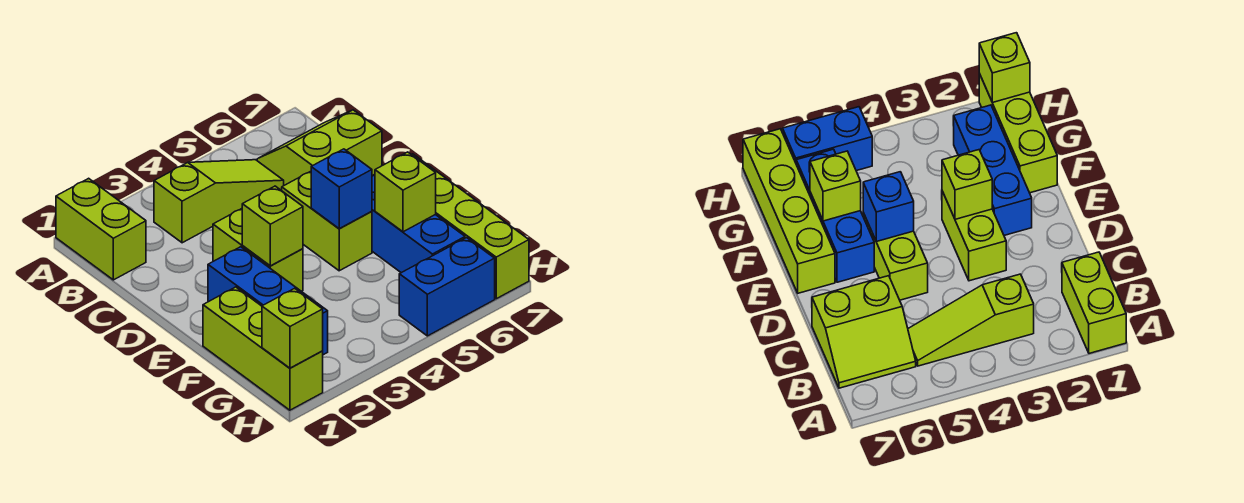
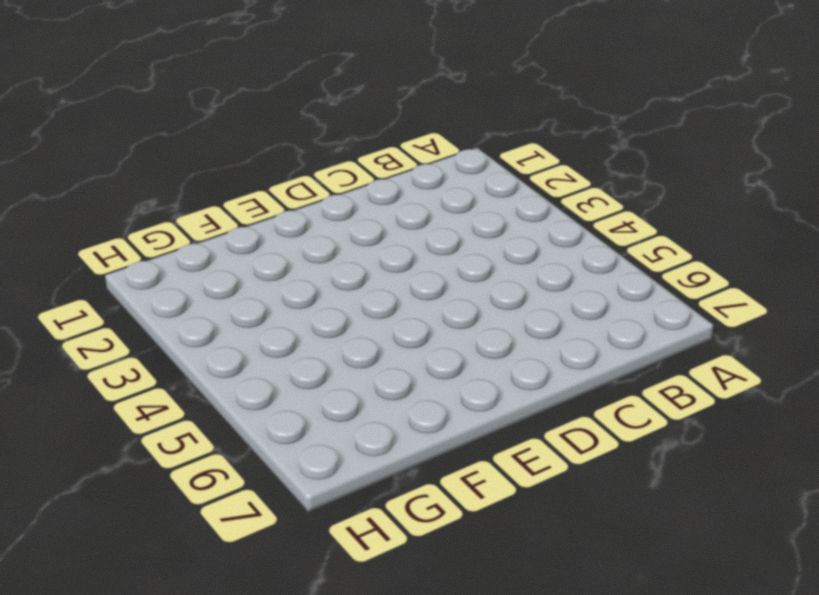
none -> lime brick A1:B1 level 1
none -> lime slope B3:B5 level 1 top 3
none -> lime slope B6:C7 level 1 top C

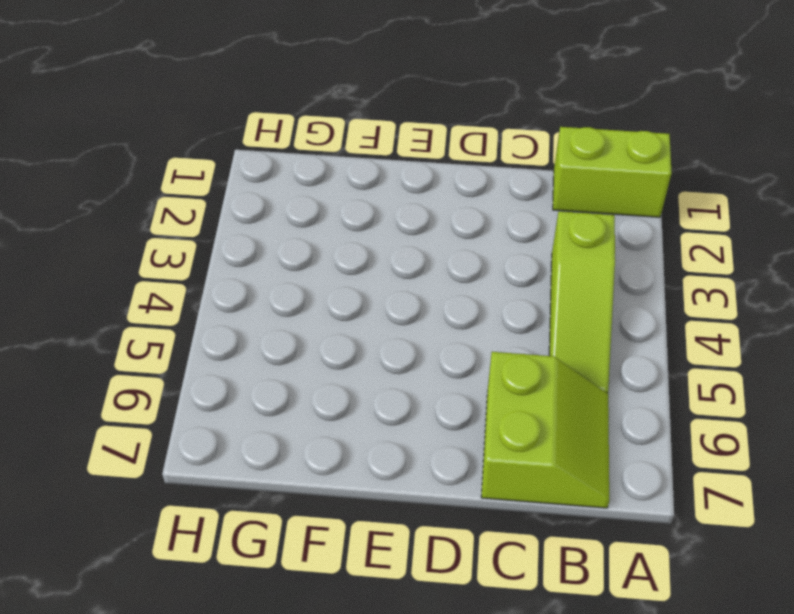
none -> lime brick D3:E3 level 1
none -> lime brick D5:E5 level 1
none -> blue brick E2:G2 level 1

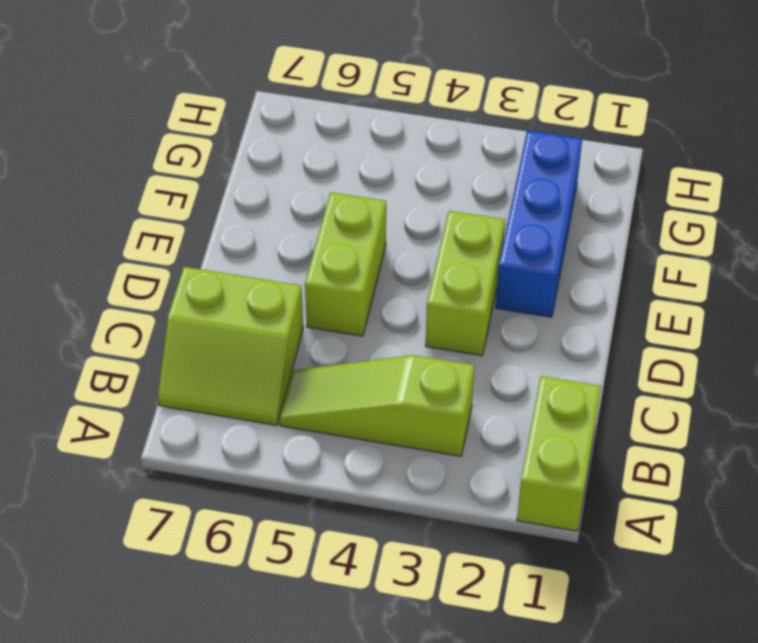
none -> blue brick E6:G6 level 1
none -> lime brick E7:H7 level 1
none -> lime brick F1:H1 level 1

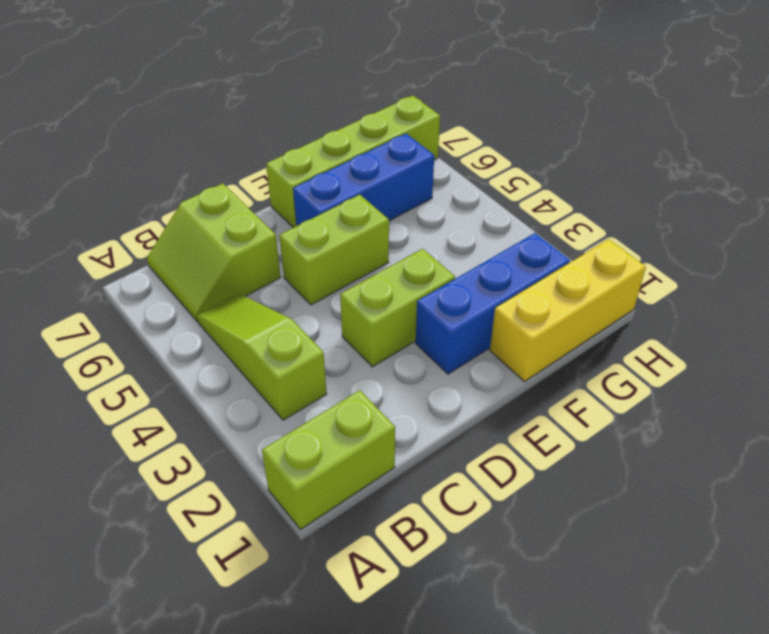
yellow brick F1:H1 level 1 -> lime brick F1:H1 level 1
none -> blue brick H5:H6 level 1
none -> lime brick E3 level 2
none -> blue brick E5 level 2

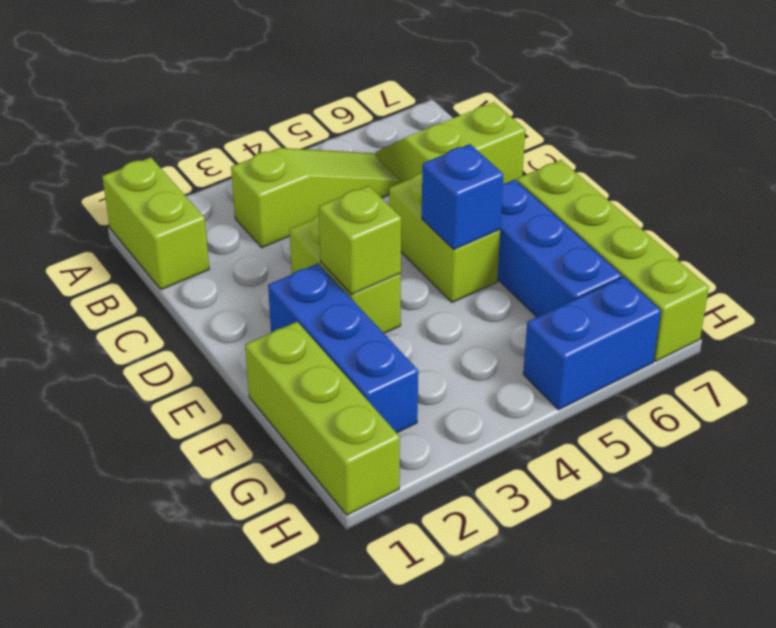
none -> lime brick F6 level 2
none -> lime brick H1 level 2

